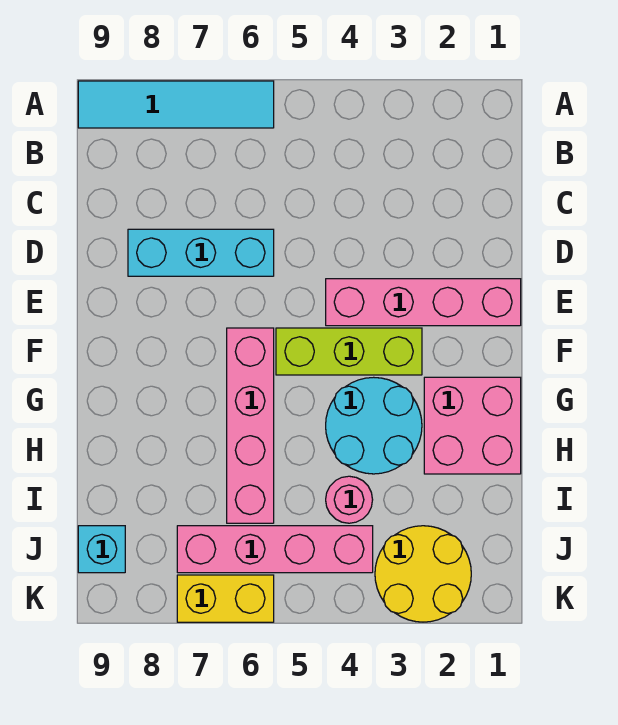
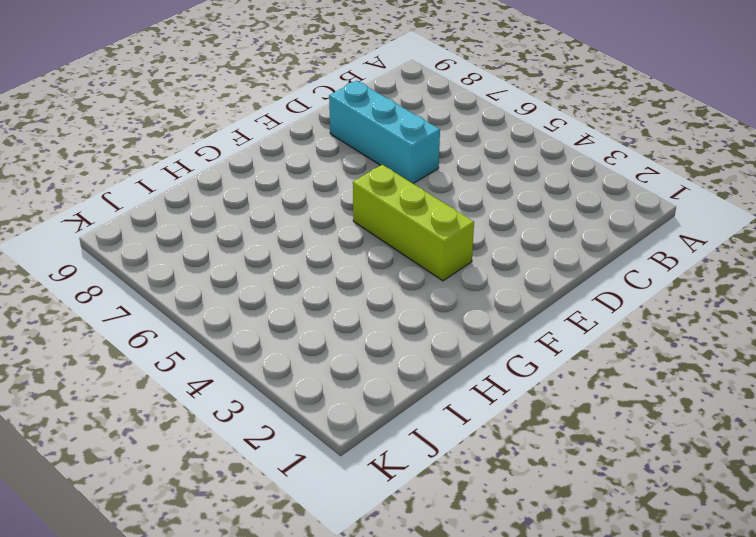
none -> cyan tile A6:A9 level 1
none -> pink brick E1:E4 level 1
none -> pink brick F6:I6 level 1

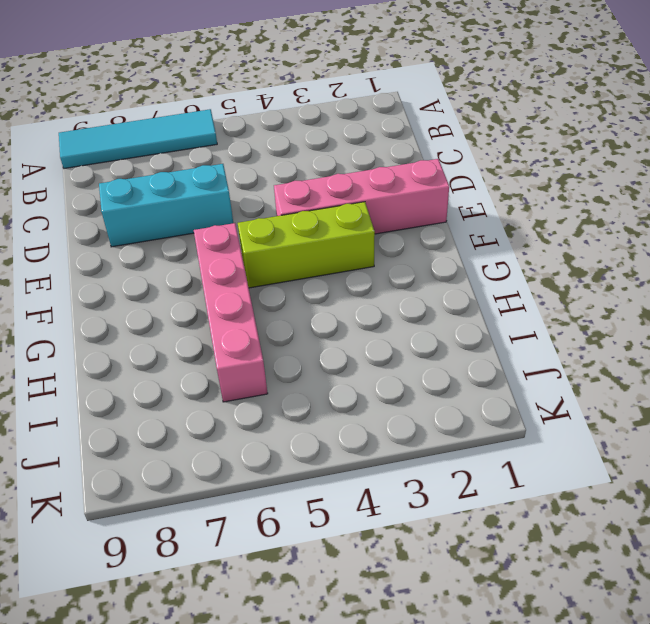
none -> pink brick G1:H2 level 1
none -> cyan round brick G3:H4 level 1
none -> pink round brick I4 level 1

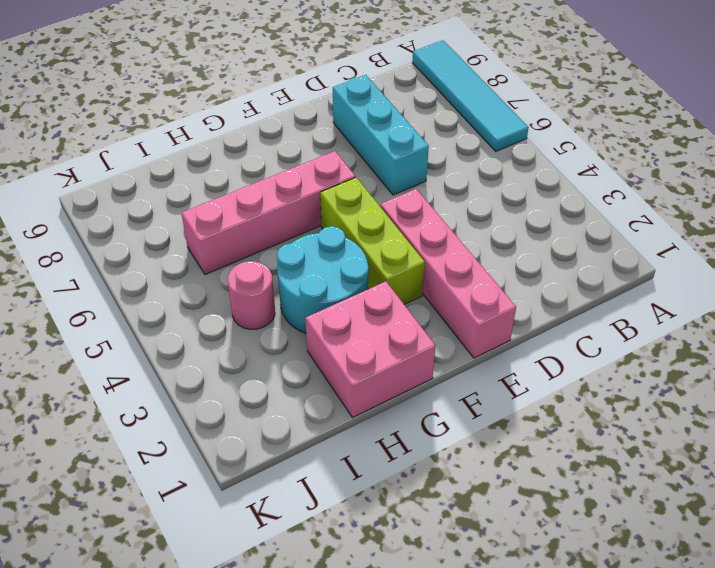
none -> yellow round brick J2:K3 level 1
none -> pink brick J4:J7 level 1
none -> cyan brick J9 level 1

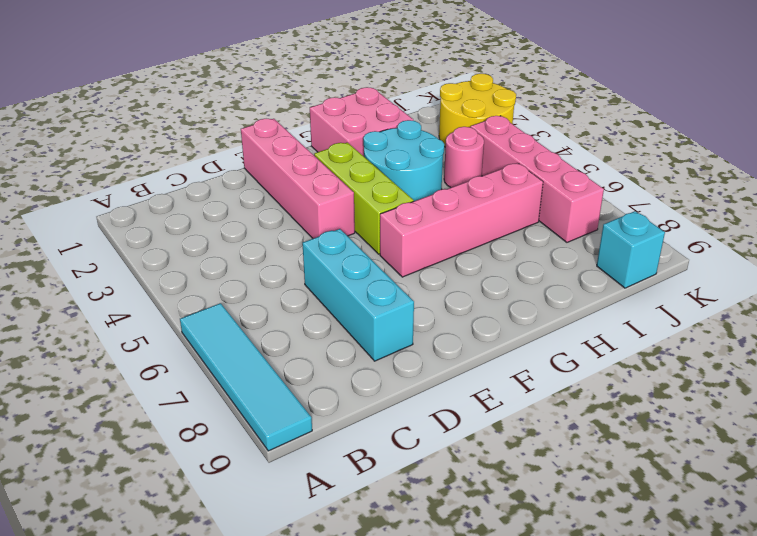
none -> yellow brick K6:K7 level 1

